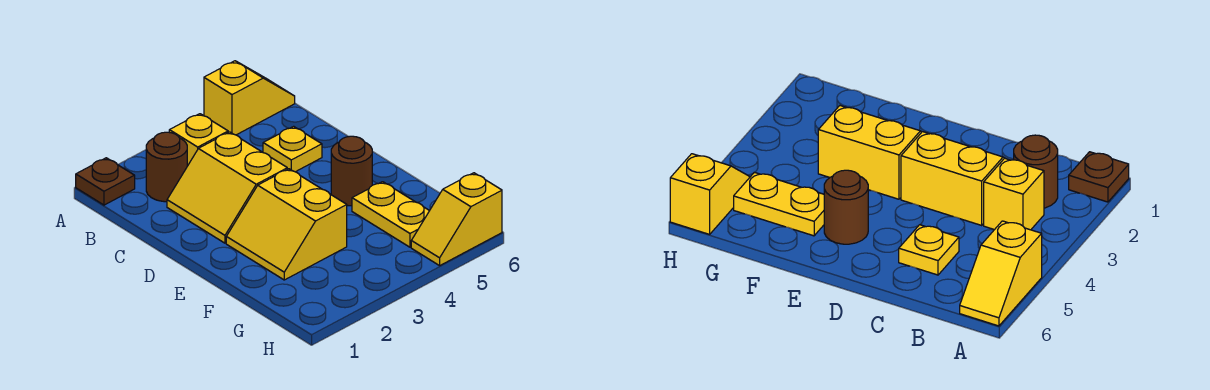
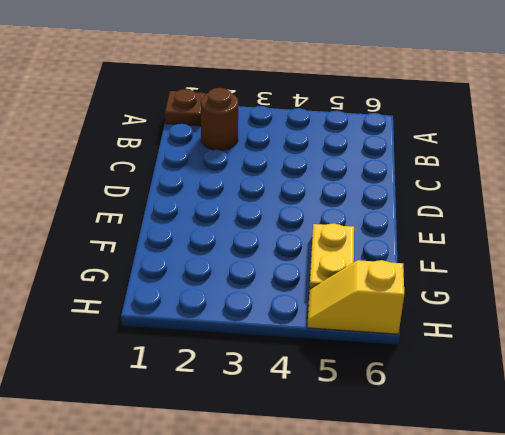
none -> yellow slope A5:A6 level 1 top 5
none -> yellow brick B3 level 1

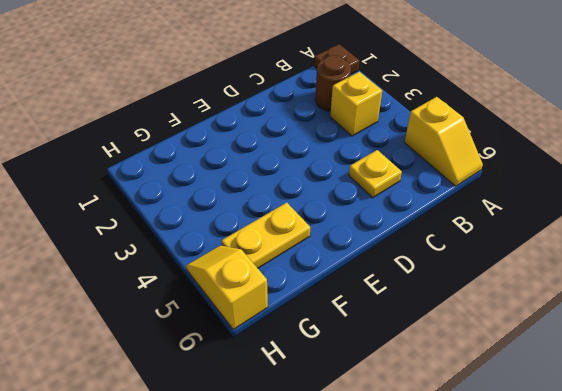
none -> yellow slope C2:D3 level 1 top 3
none -> yellow slope E2:F3 level 1 top 3

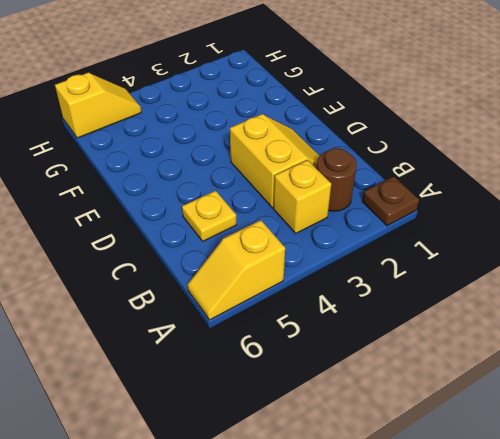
none -> yellow slope E2:F3 level 1 top 3
none -> brown round brick E5 level 1

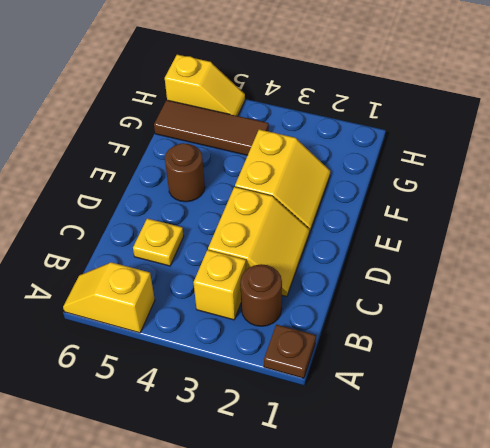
brown tile G4:G6 level 1 -> yellow plate F5:G5 level 1

